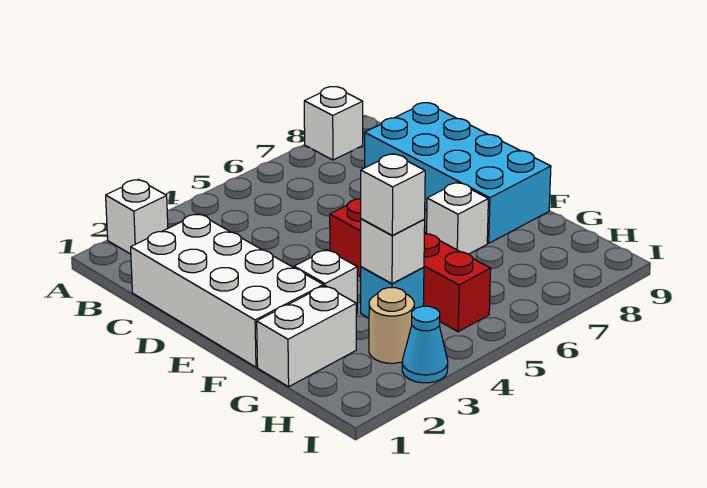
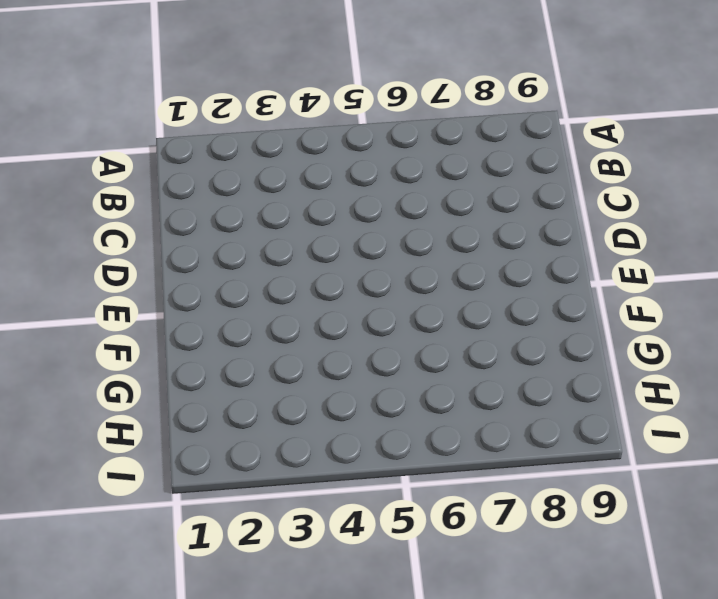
none -> white brick A2 level 1
none -> white brick A8 level 1
none -> white brick C1:F2 level 1

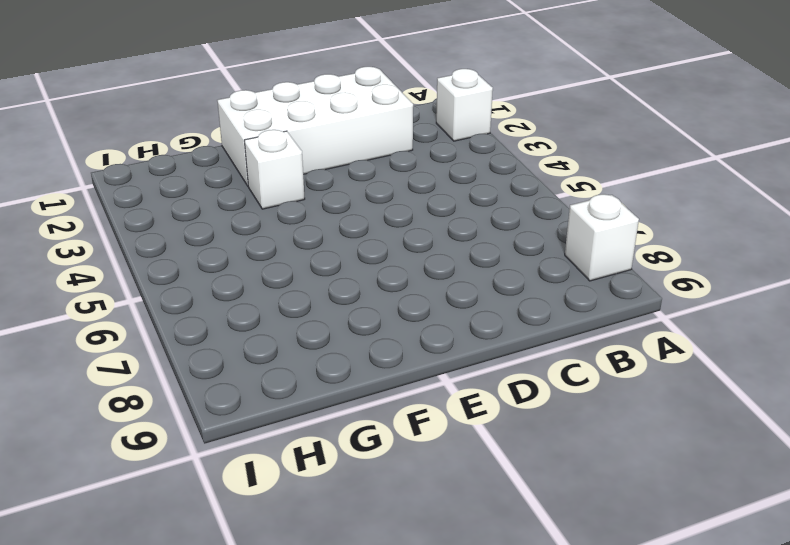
none -> cyan brick C8:F9 level 1
none -> red brick E5:H5 level 1
none -> white brick F7 level 1

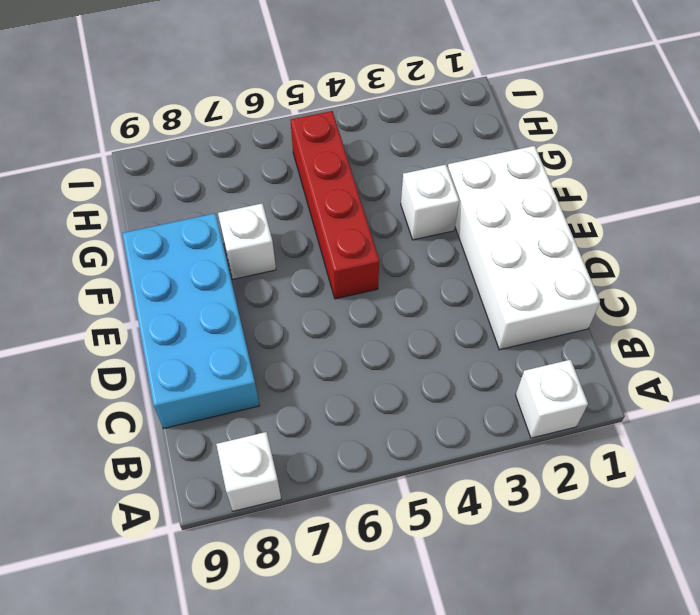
none -> white brick G1:G2 level 1
none -> cyan brick G4 level 1
none -> tan round brick H3 level 1

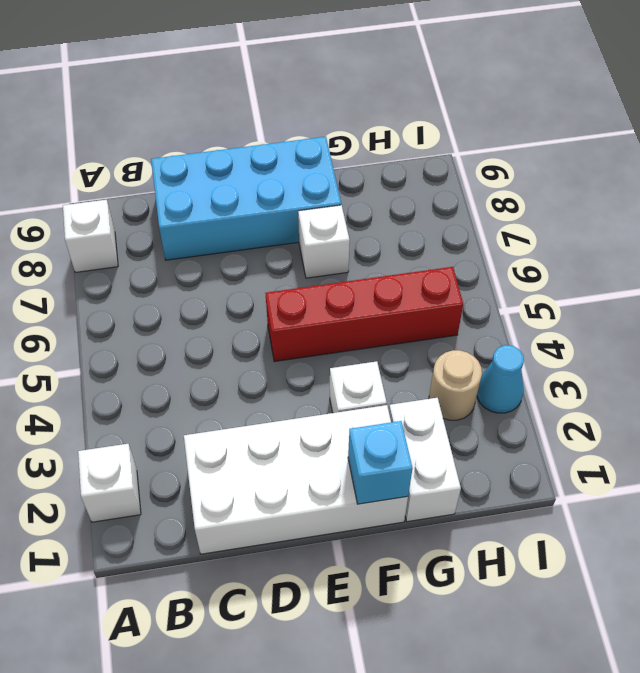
cyan brick F1 level 2 -> cyan brick G4 level 1
none -> white brick G4 level 2
none -> white brick G4 level 3

